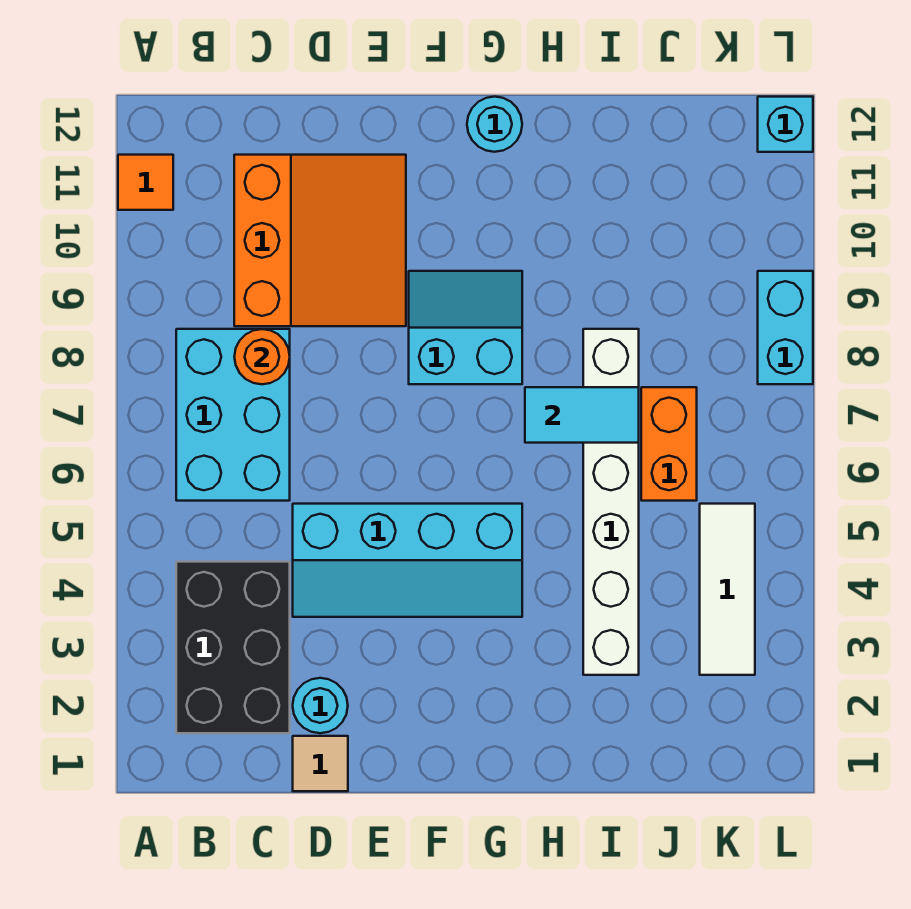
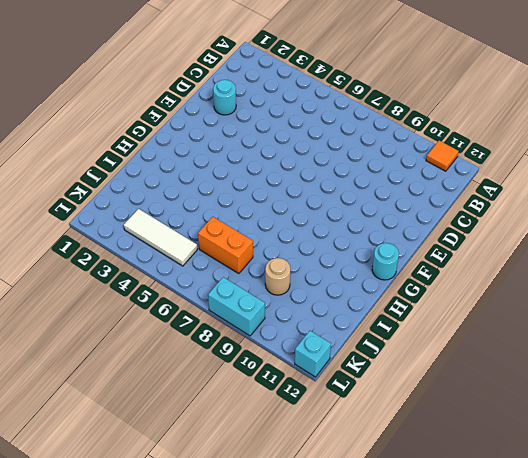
tan round brick J9 level 1 -> none
none -> black brick B2:C4 level 1
none -> cyan brick B6:C8 level 1
none -> orange slope C9:E11 level 1 top C

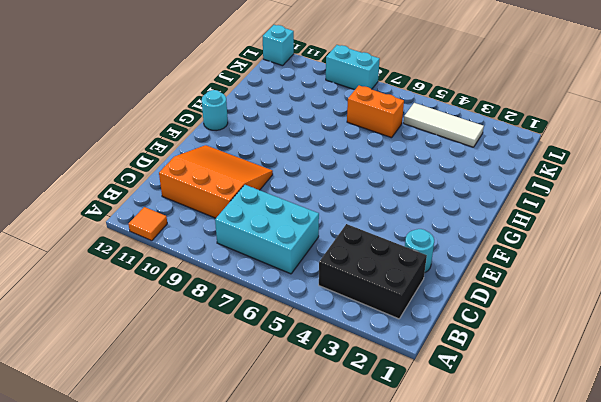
none -> tan tile D1 level 1
none -> cyan slope D4:G5 level 1 top 5
none -> cyan slope F8:G9 level 1 top 8

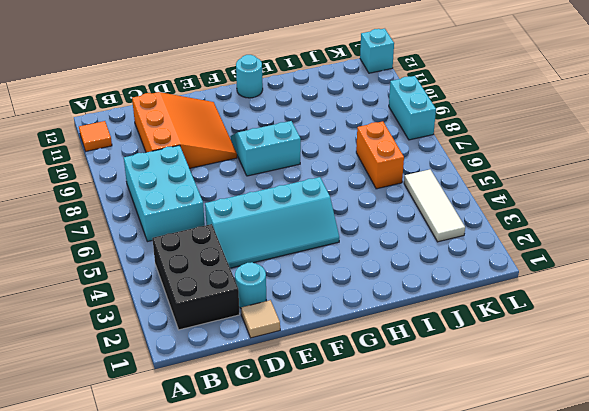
none -> white brick I3:I8 level 1
none -> orange round brick C8 level 2
none -> cyan tile H7:I7 level 2

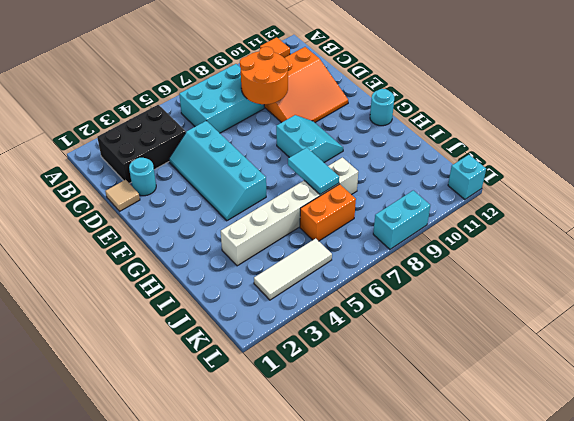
orange round brick C8:D9 level 2 -> orange round brick C8 level 2

